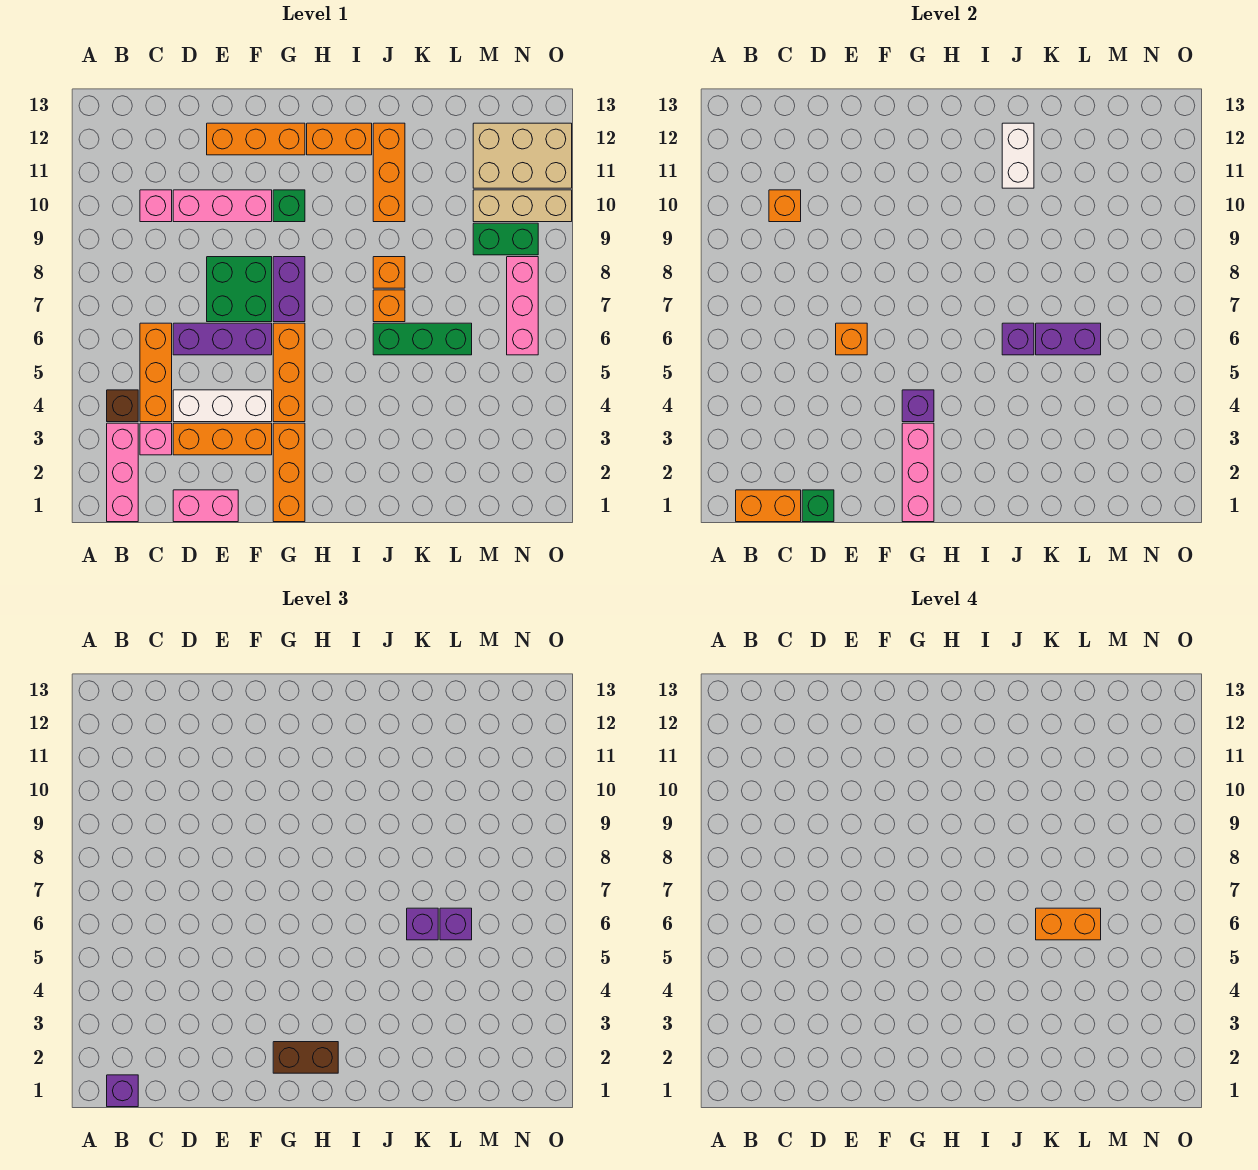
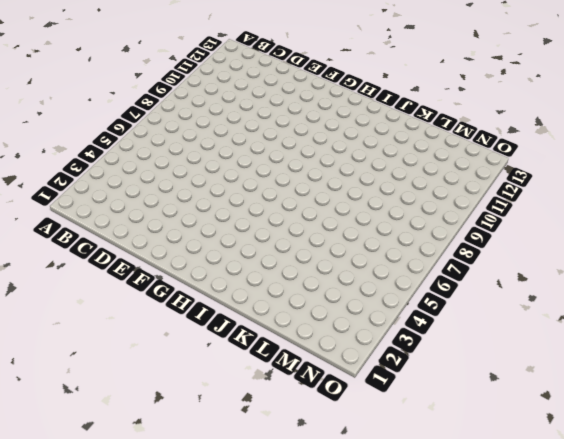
none -> pink brick B1:B3 level 1
none -> brown brick B4 level 1
none -> pink brick C3 level 1
none -> orange brick C4:C6 level 1

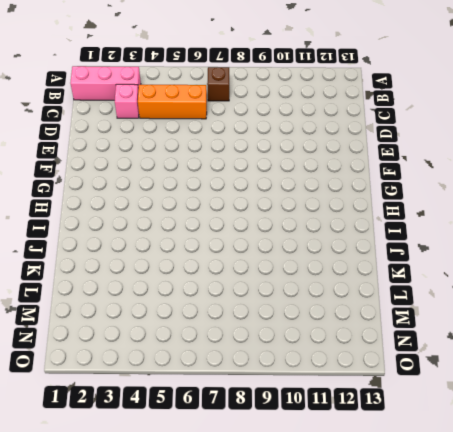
brown brick B7 level 1 -> brown brick B4 level 1
none -> pink brick C10 level 1
none -> pink brick D1:E1 level 1
none -> orange brick D3:F3 level 1
none -> white brick D4:F4 level 1

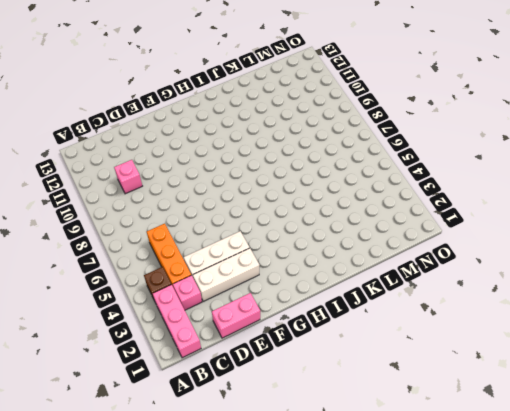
white brick D3:F3 level 1 -> orange brick D3:F3 level 1
none -> purple brick D6:F6 level 1
none -> pink brick D10:F10 level 1
none -> green brick E7:F8 level 1
none -> orange brick E12:G12 level 1

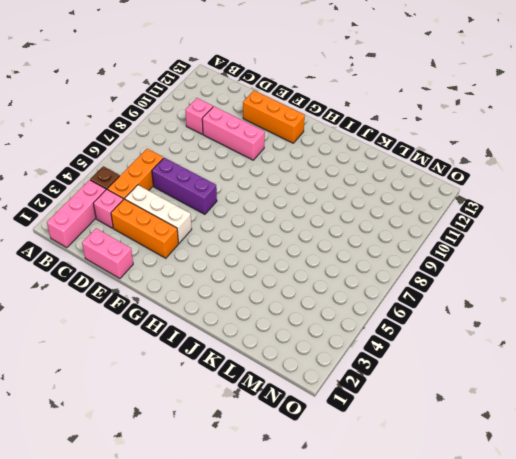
none -> green brick E7:F8 level 1
none -> orange brick G1:G3 level 1
none -> orange brick G4:G6 level 1
none -> purple brick G7:G8 level 1

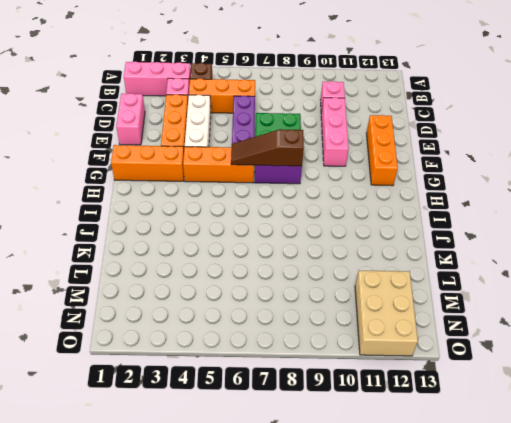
brown slope G6:G8 level 2 top 8 -> none
none -> green brick G10 level 1
none -> orange brick H12:I12 level 1
none -> green brick J6:L6 level 1
none -> orange brick J7 level 1

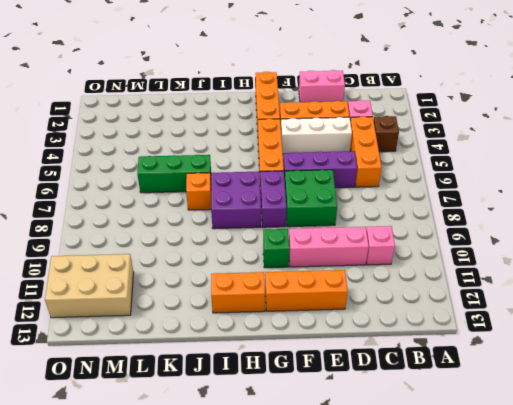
purple brick H7:I8 level 1 -> none
none -> pink brick B1:B3 level 1
none -> orange brick J8 level 1
none -> orange brick J10:J12 level 1
none -> green brick M9:N9 level 1

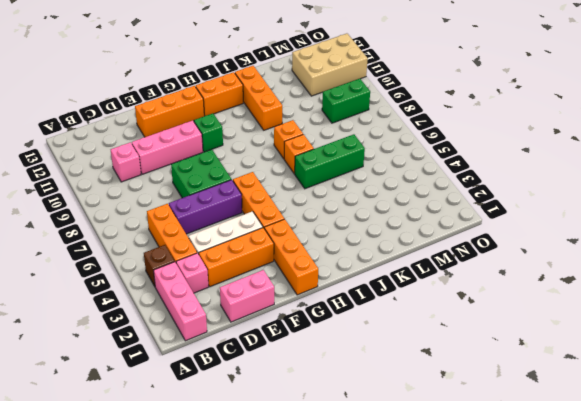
none -> purple brick G7:G8 level 1
none -> tan brick M10:O10 level 1
none -> pink brick N6:N8 level 1
none -> orange brick B1:C1 level 2

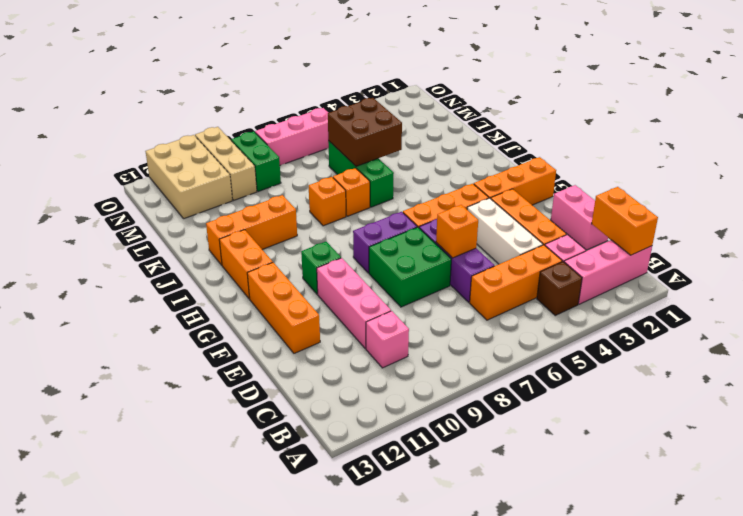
brown brick K5:L6 level 2 -> purple brick K6:L6 level 2
none -> orange brick C10 level 2
none -> green brick D1 level 2
none -> pink brick G1:G3 level 2
none -> purple brick G4 level 2

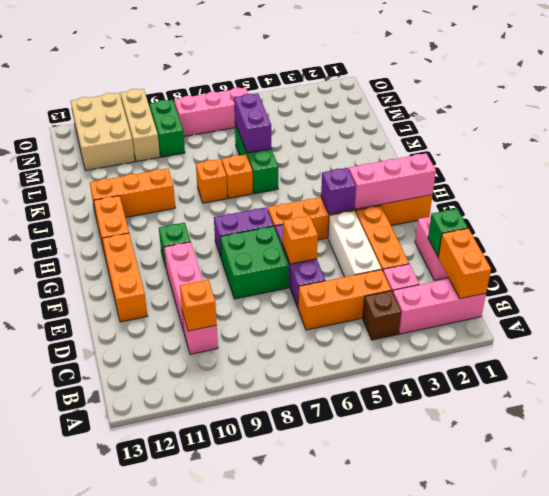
none -> purple brick J6 level 2
none -> white brick J11:J12 level 2
none -> purple brick B1 level 3
none -> brown brick G2:H2 level 3

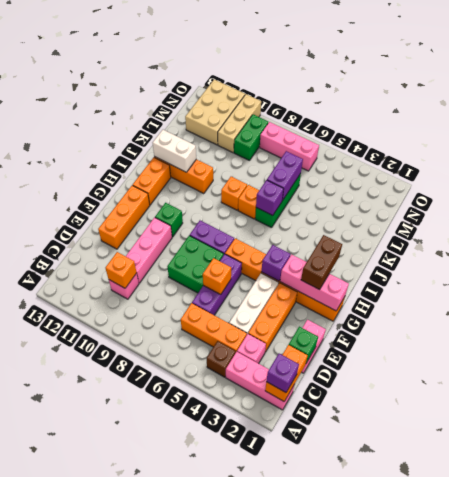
none -> purple brick K6 level 3
none -> purple brick L6 level 3
none -> orange brick K6:L6 level 4

